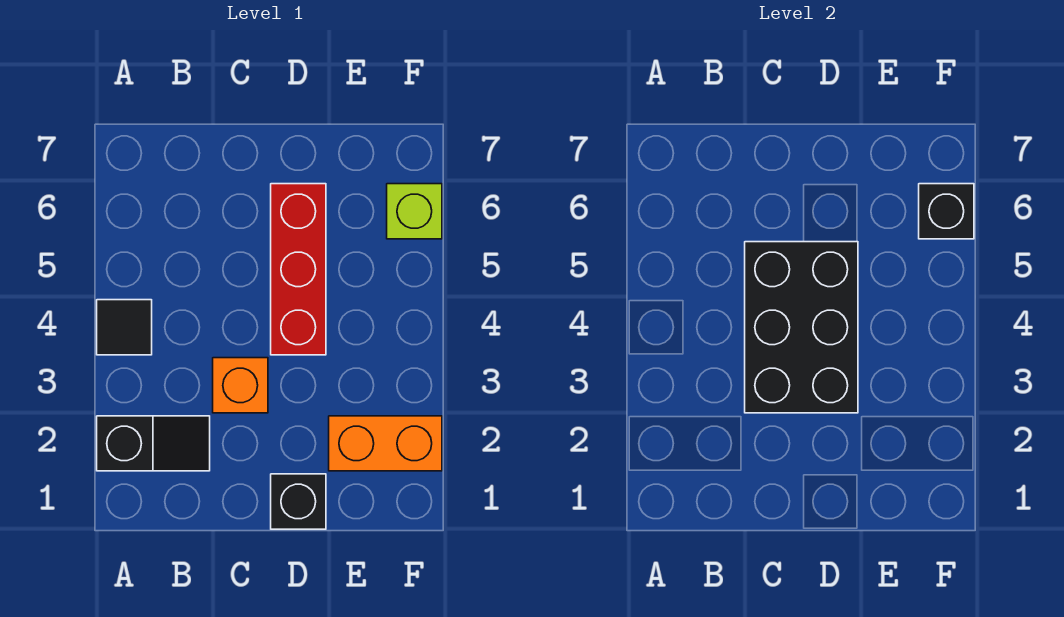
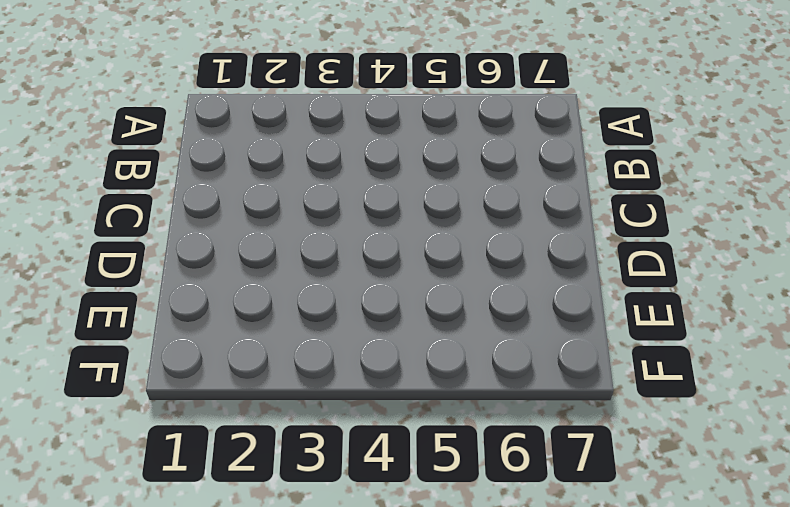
none -> black slope A2:B2 level 1 top A
none -> black tile A4 level 1

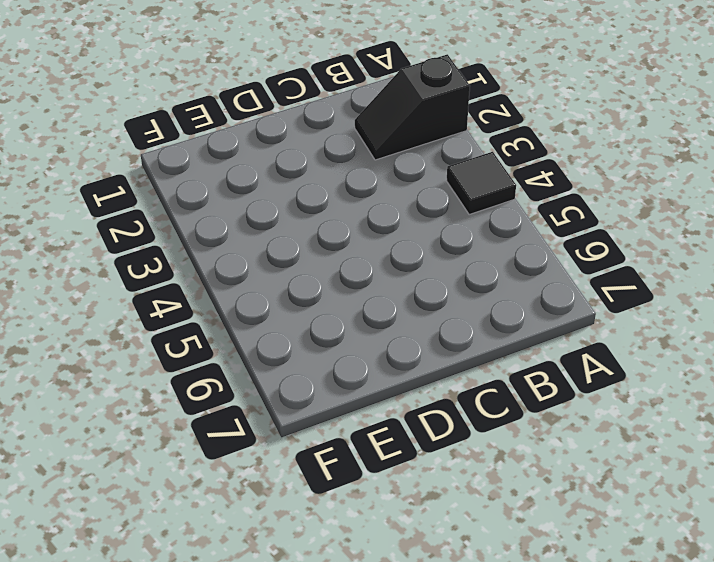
none -> orange brick C3 level 1
none -> black brick D1 level 1

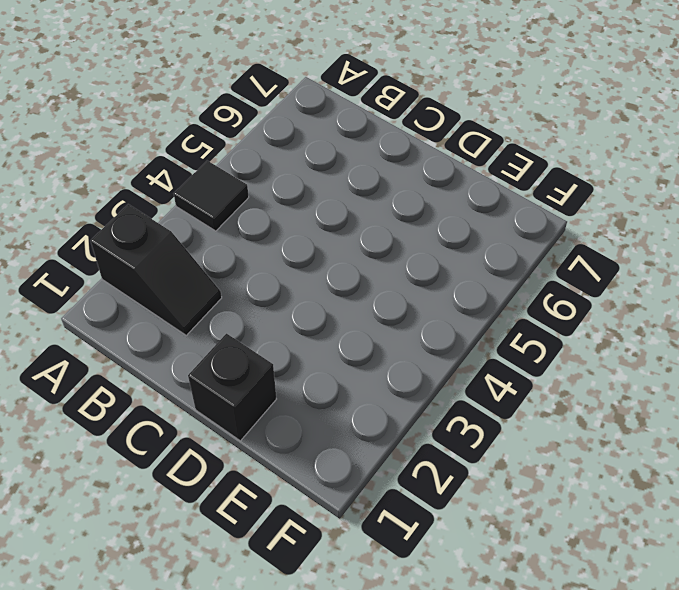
none -> orange brick C3 level 1
none -> red brick D4:D6 level 1

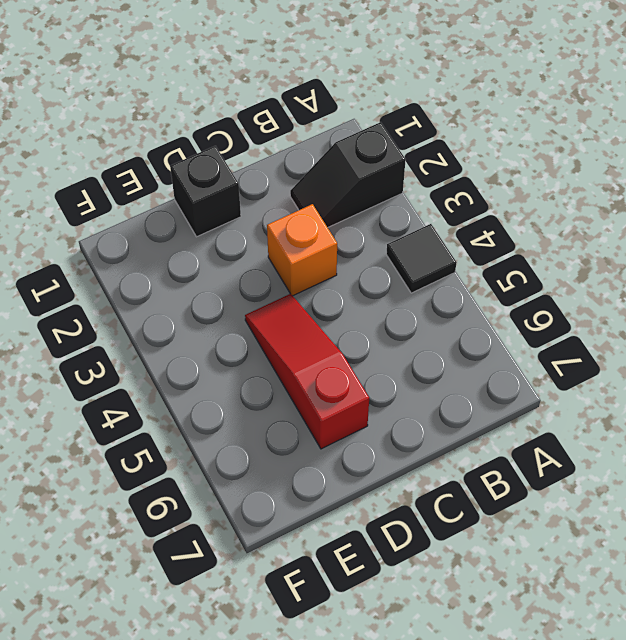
red slope D4:D6 level 1 top 6 -> red brick D4:D6 level 1
none -> orange brick E2:F2 level 1
none -> lime brick F6 level 1

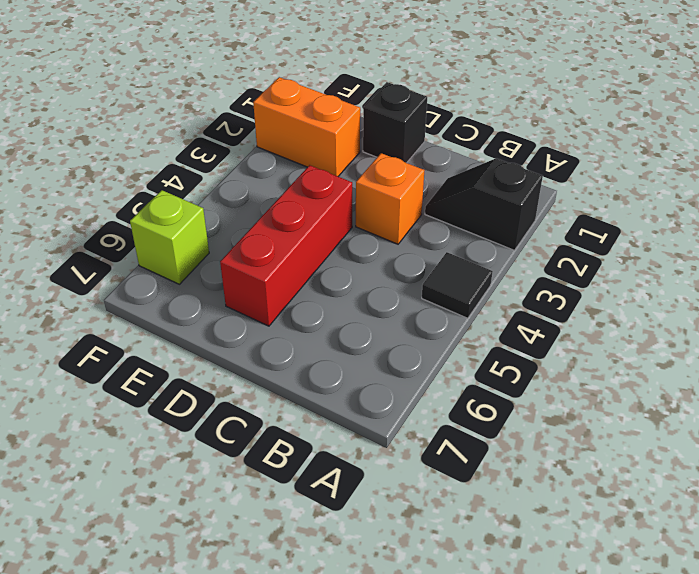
none -> black brick C3:D5 level 2
none -> black brick F6 level 2

